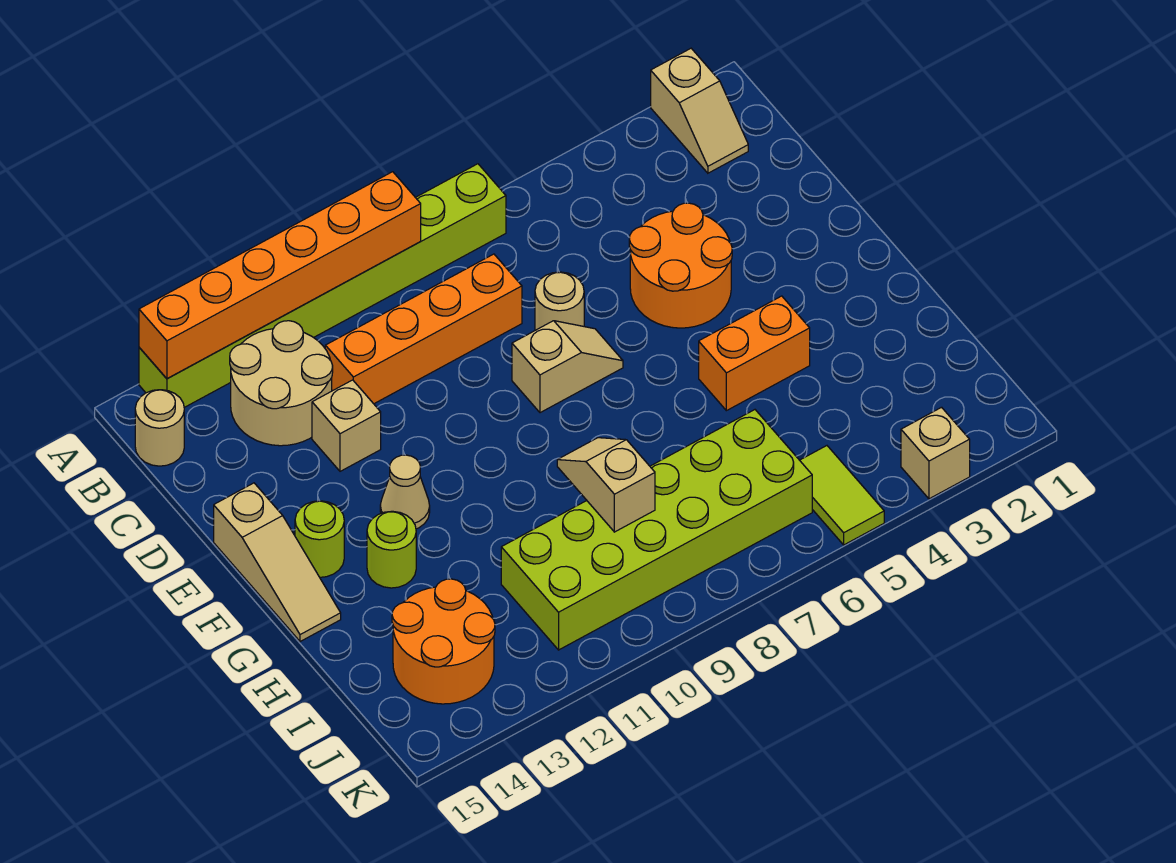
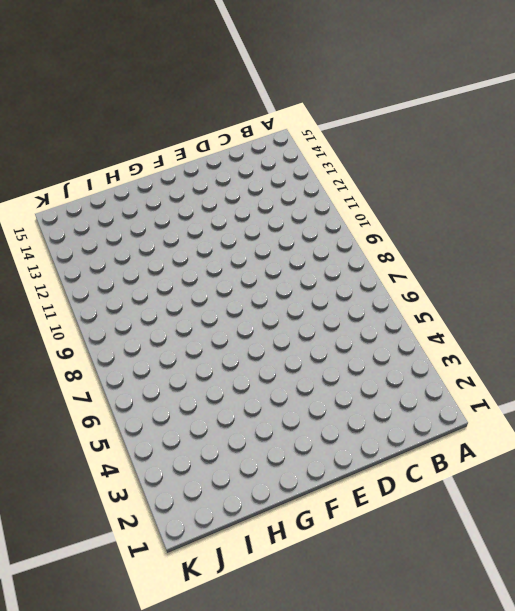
none -> tan slope A2:B2 level 1 top A
none -> lime brick A7:A14 level 1
none -> tan round brick B12:C13 level 1

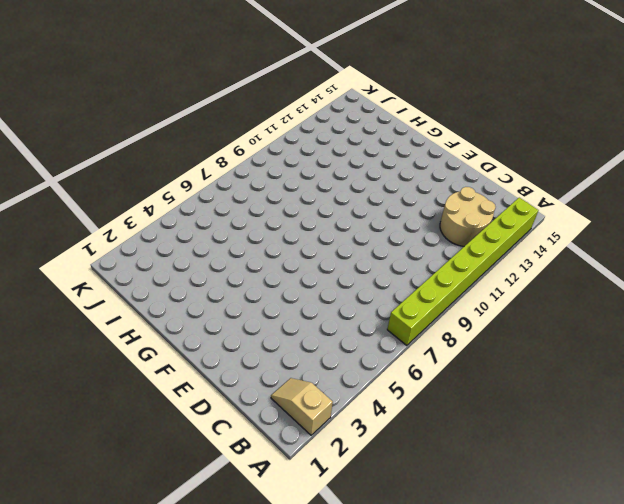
none -> tan round brick B15 level 1
none -> orange brick C8:C11 level 1
none -> orange round brick D4:E5 level 1

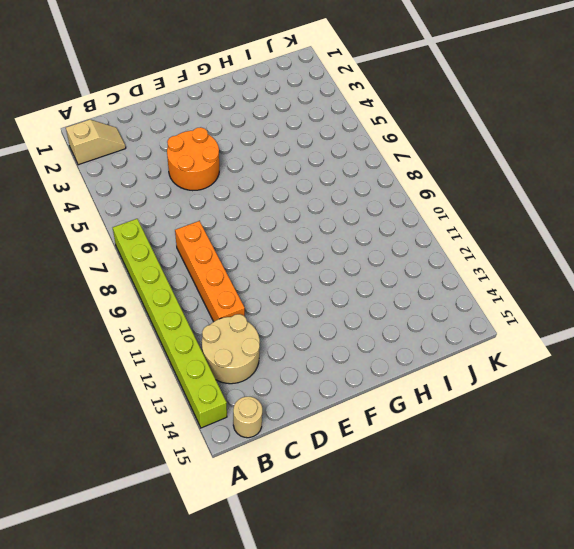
none -> tan round brick D7 level 1
none -> tan brick D12 level 1
none -> tan slope E7:E8 level 1 top 8

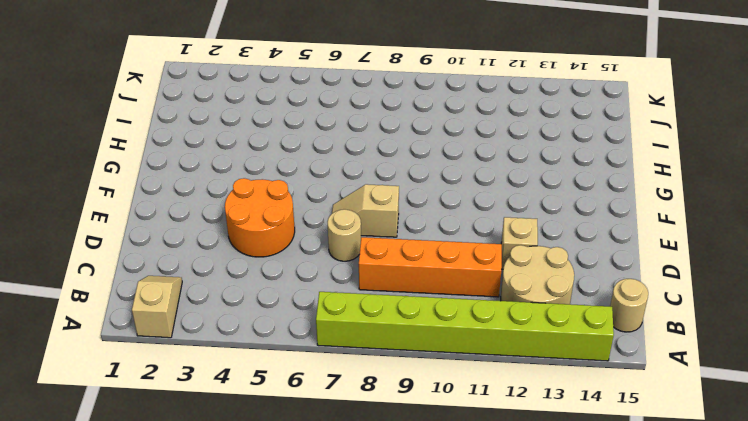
none -> tan slope E15:G15 level 1 top E
none -> tan cone F12 level 1
none -> lime round brick F14 level 1

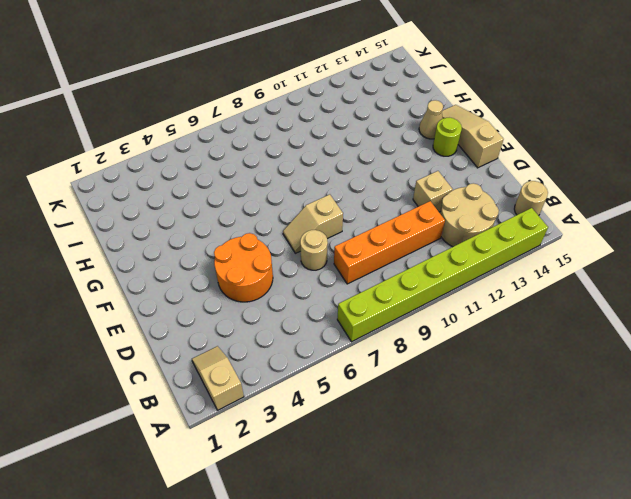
tan cone G14 level 1 -> tan cone F12 level 1
none -> orange brick G4:G5 level 1
none -> lime round brick G13 level 1
none -> lime brick I6:J11 level 1

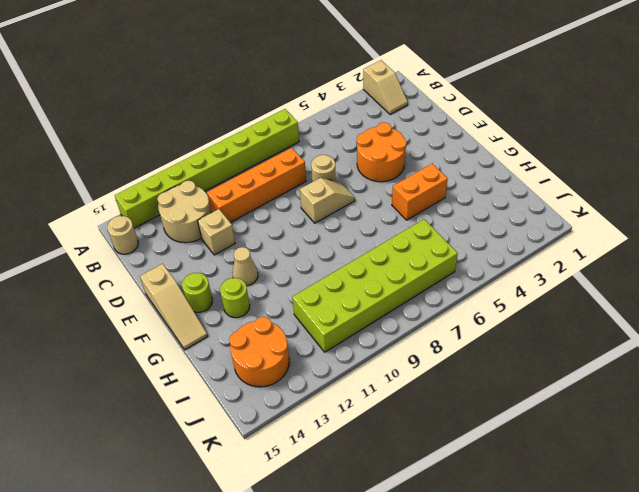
none -> lime tile J5:K5 level 1
none -> tan brick K3 level 1
none -> orange brick A9:A14 level 2

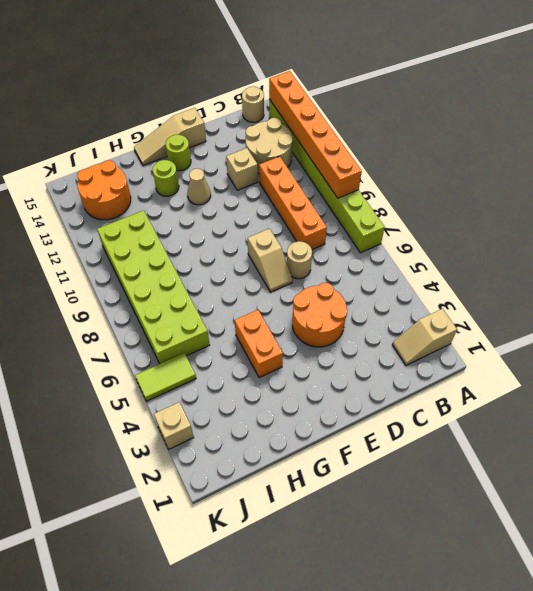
none -> tan slope H9:I9 level 2 top I

